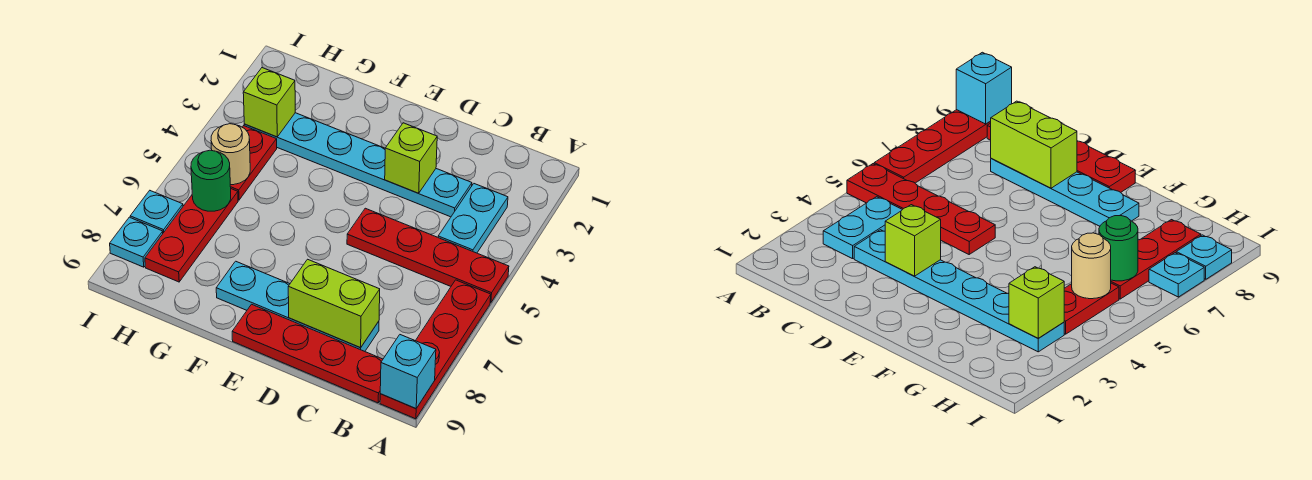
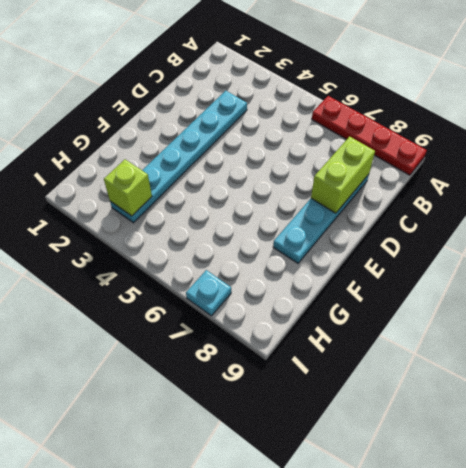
none -> red plate A5:D5 level 1
none -> cyan plate B3:B4 level 1
none -> red plate B9:E9 level 1

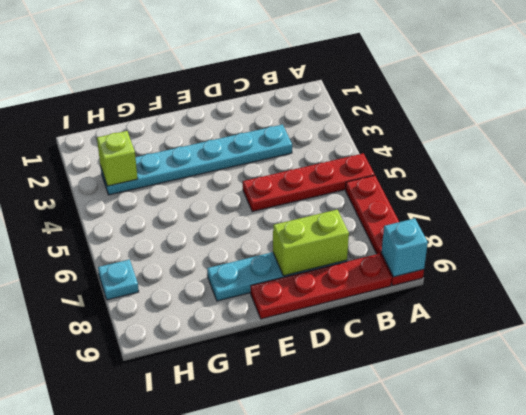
none -> cyan plate B3:B4 level 1
none -> red plate H4:H5 level 1
none -> red plate H6:H8 level 1

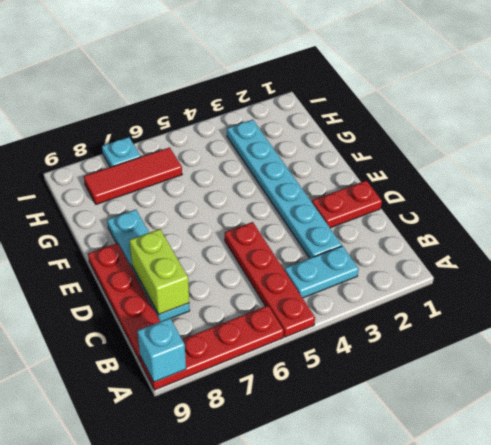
red plate D1:D2 level 1 -> red plate H4:H5 level 1
red tile H6:H8 level 1 -> red plate H6:H8 level 1
none -> cyan plate I8 level 1
none -> lime brick D3 level 2
none -> lime brick H3 level 2

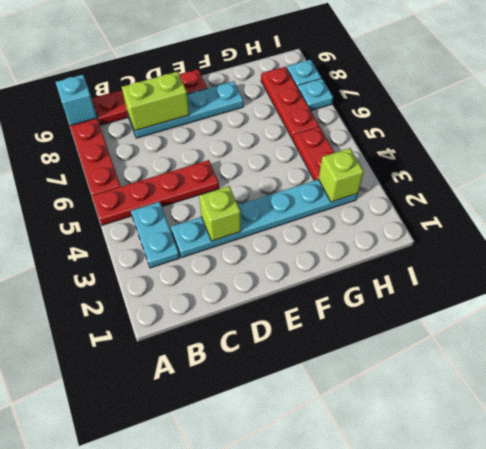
none -> tan round brick H5 level 2
none -> green round brick H6 level 2

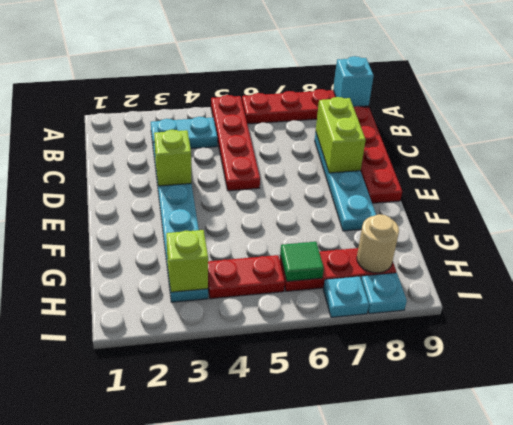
green tile H6 level 2 -> green round brick H6 level 2
tan round brick H8 level 2 -> tan round brick H5 level 2

